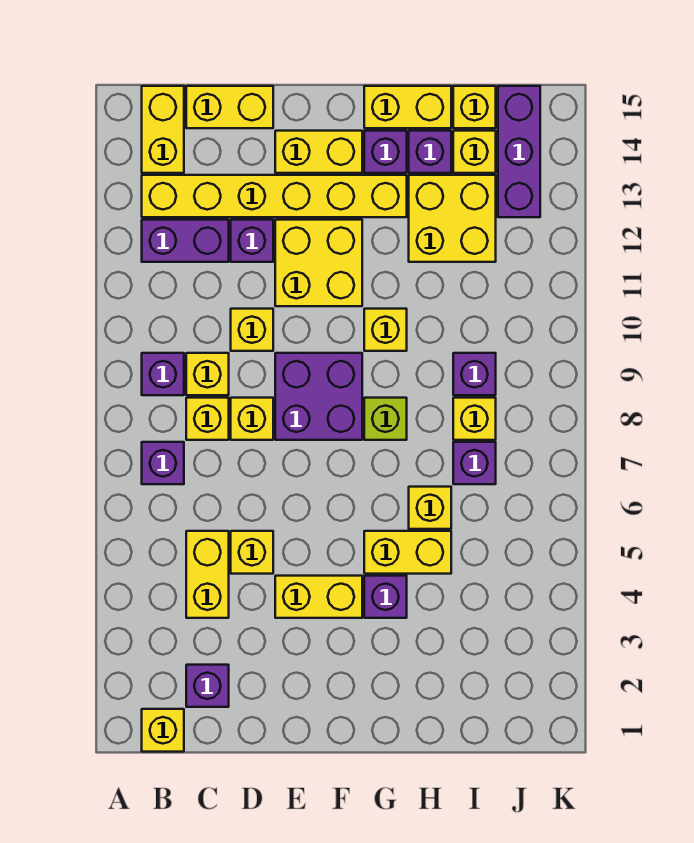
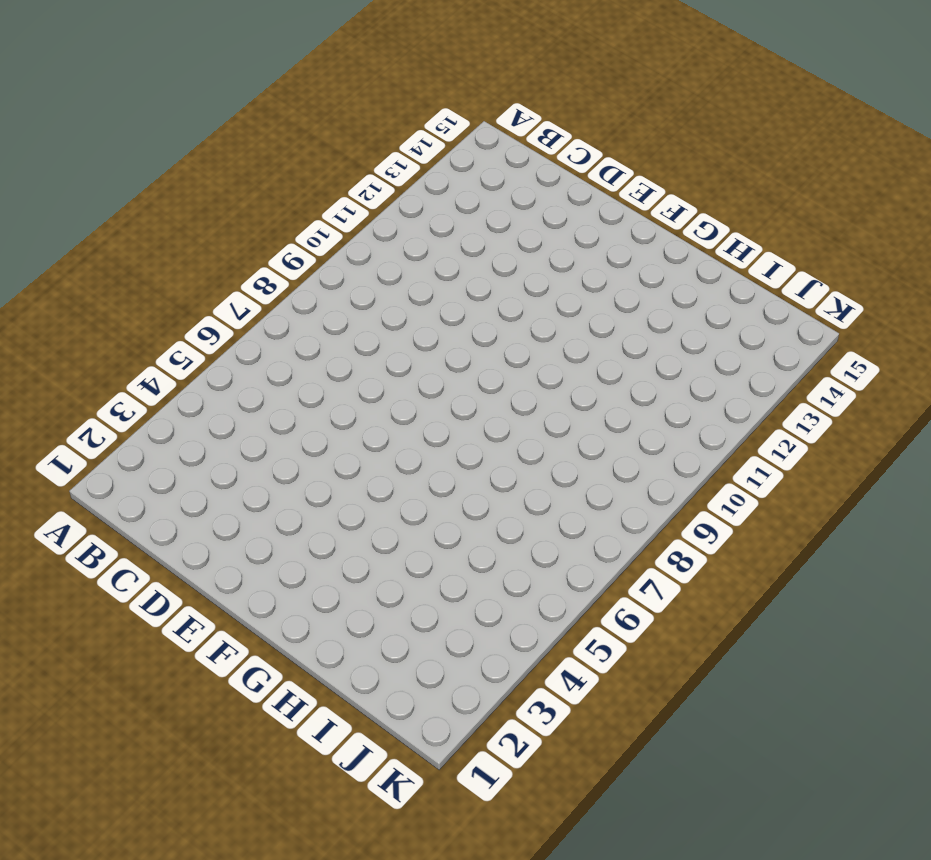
none -> yellow brick B1 level 1
none -> purple brick B7 level 1
none -> purple brick B9 level 1
none -> purple brick B12:C12 level 1

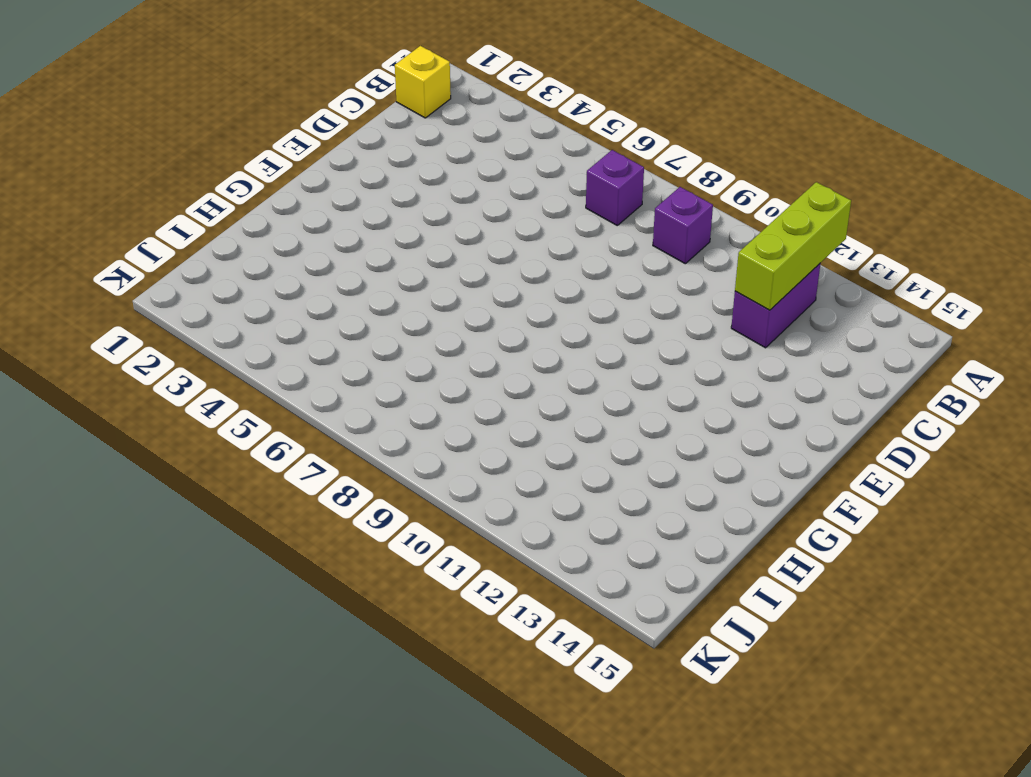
lime brick A12:C12 level 2 -> none
none -> yellow brick B13:G13 level 1
none -> yellow brick B14:B15 level 1
none -> purple brick C2 level 1
none -> yellow brick C4:C5 level 1

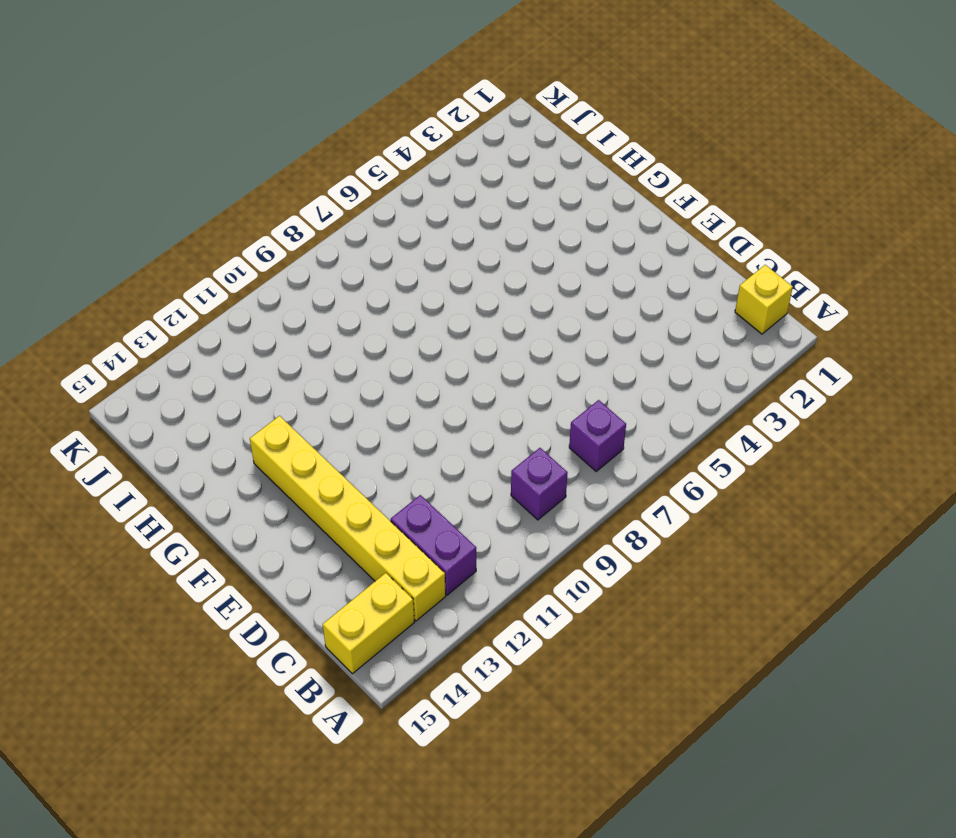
none -> purple brick C2 level 1
none -> yellow brick C4:C5 level 1
none -> yellow brick C8 level 1
none -> yellow brick C9 level 1

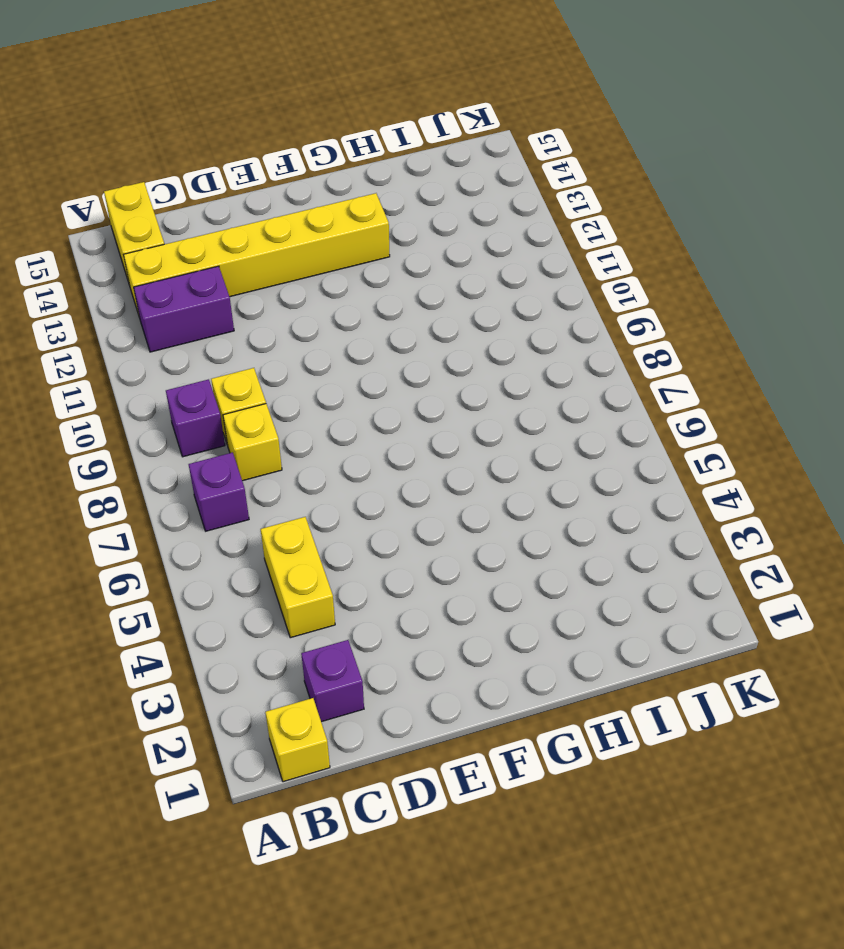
none -> yellow brick C15:D15 level 1
none -> yellow brick D5 level 1
none -> yellow brick D8 level 1
none -> yellow brick D10 level 1

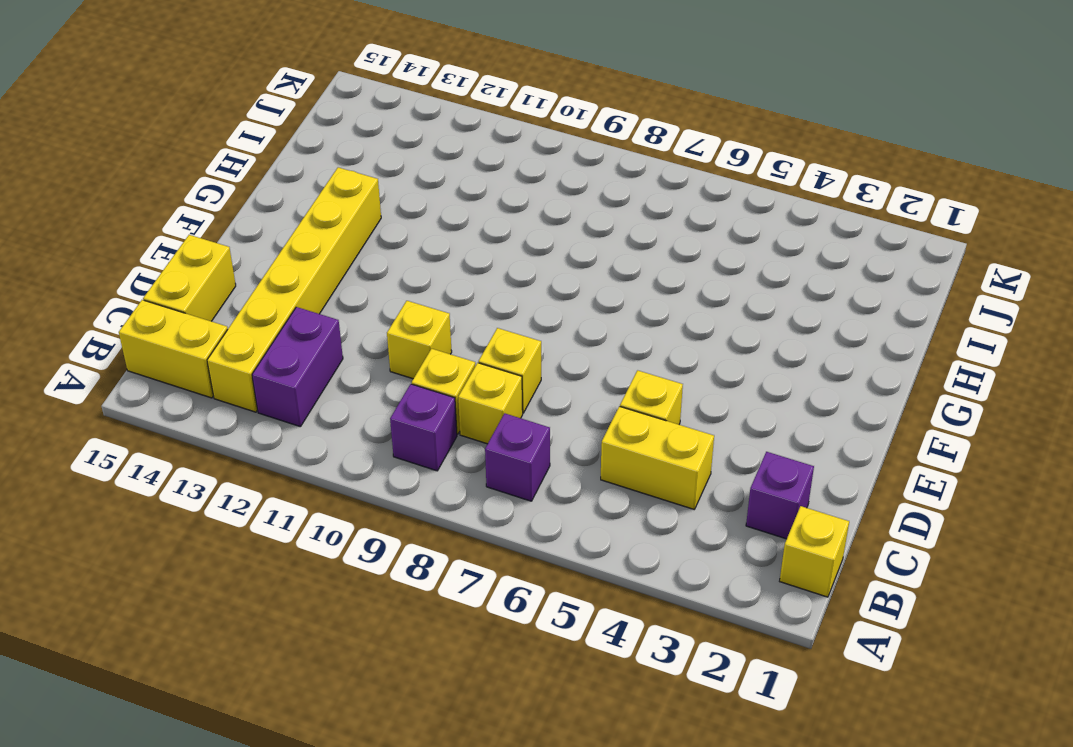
none -> purple brick D12 level 1
none -> yellow brick E4:F4 level 1
none -> purple brick E8:F9 level 1
none -> yellow brick E11:F12 level 1

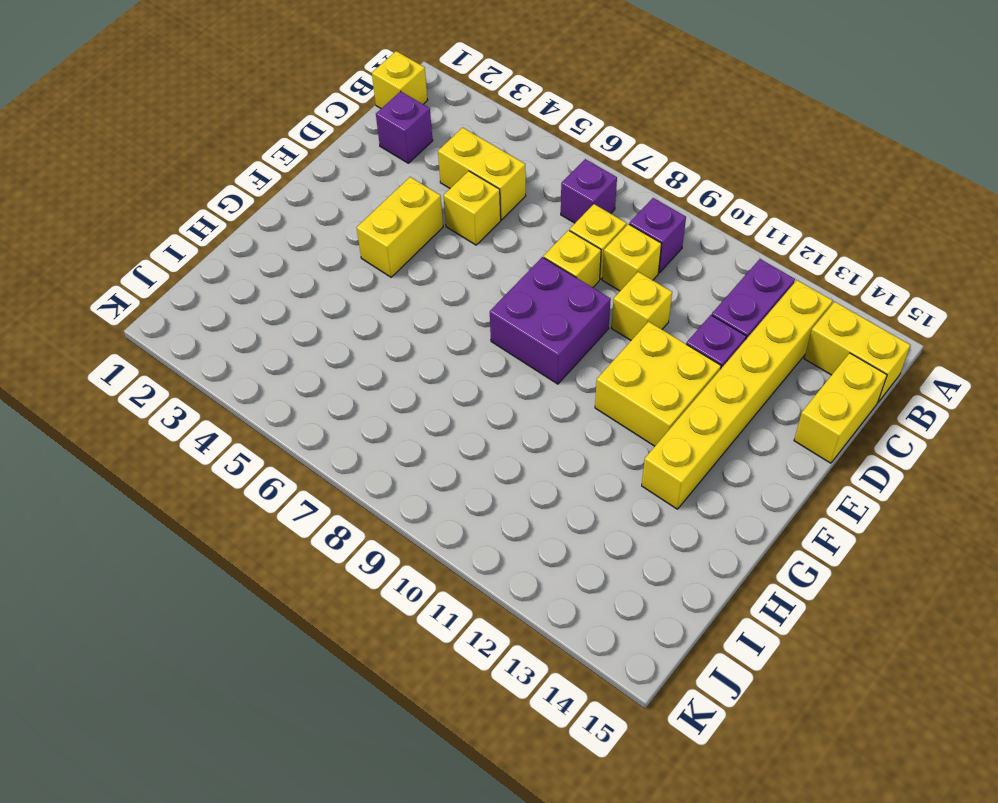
none -> yellow brick E14:F14 level 1
none -> purple brick G4 level 1
none -> yellow brick G5:H5 level 1
none -> lime brick G8 level 1

